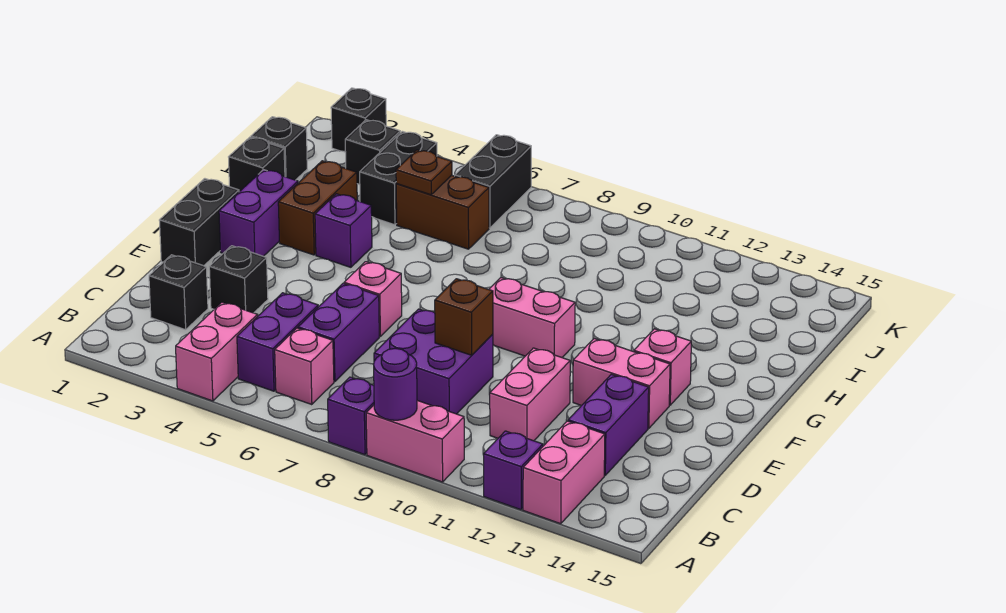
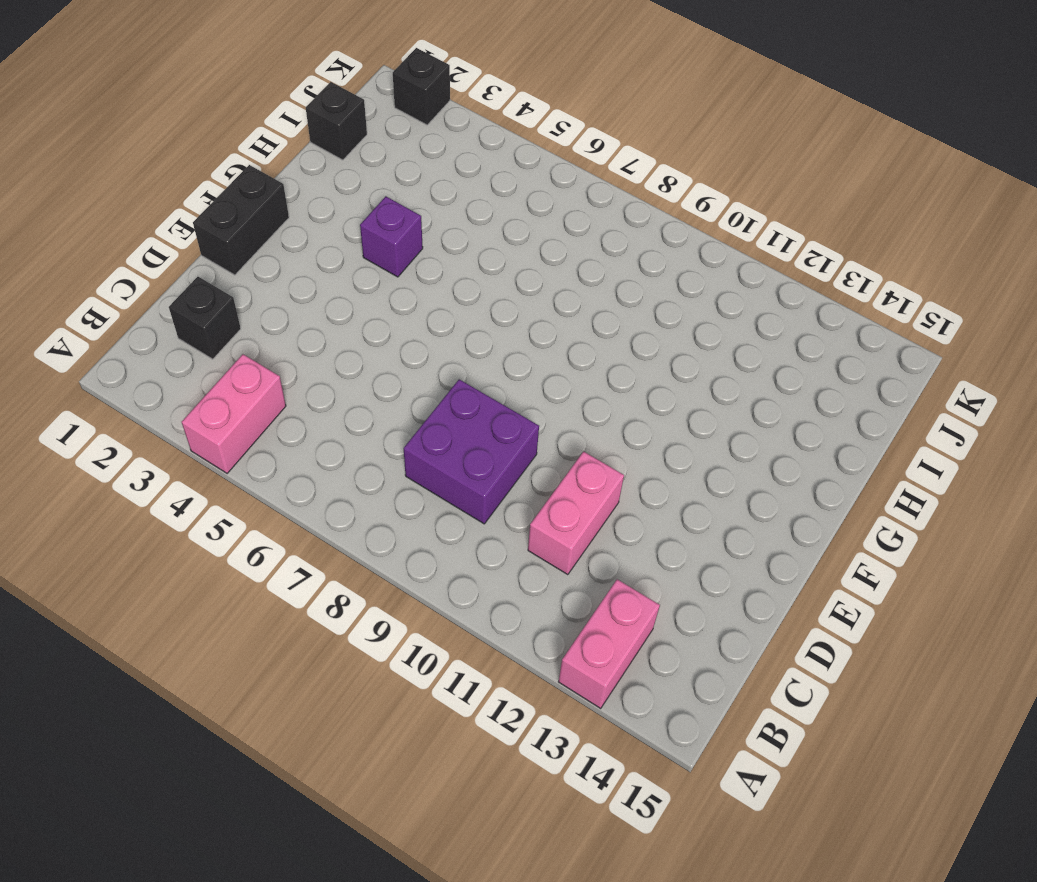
none -> purple brick A8 level 1
none -> pink brick A9:A10 level 1
none -> purple brick A12 level 1
none -> purple brick B5:C5 level 1

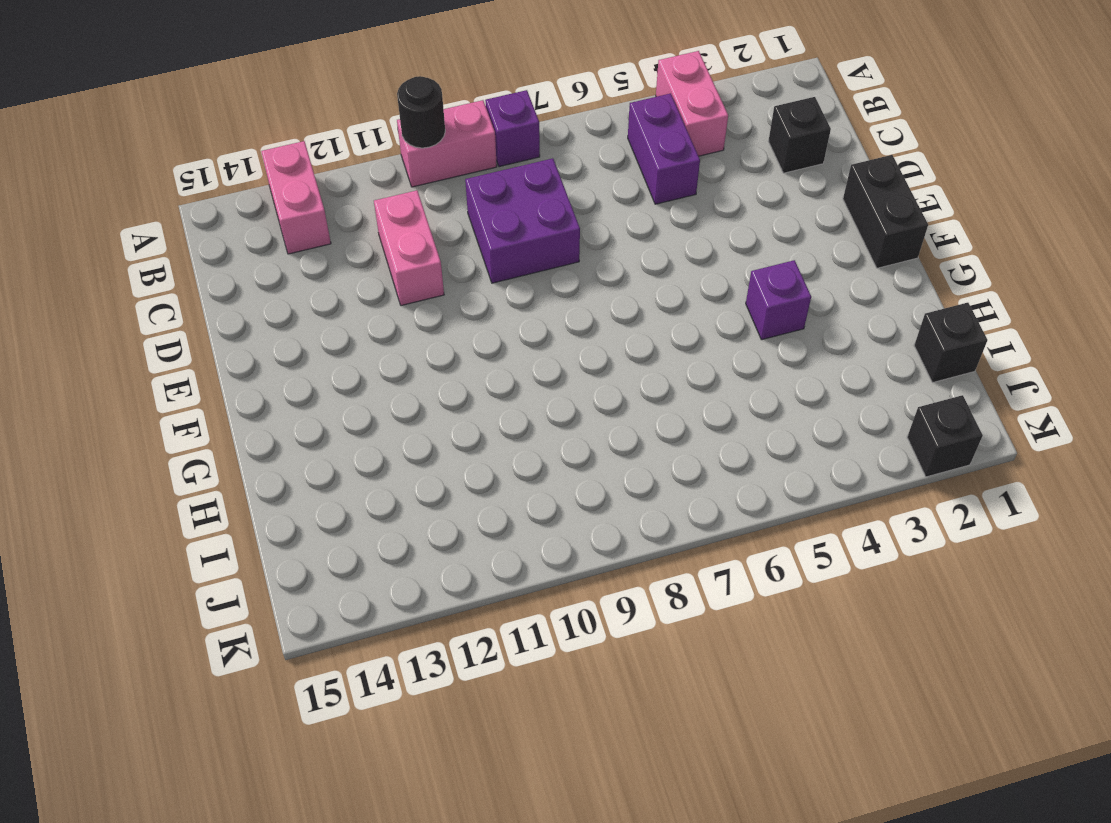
black round brick A10 level 2 -> none
none -> purple brick A12 level 1
none -> pink brick B6 level 1
none -> purple brick C6:D6 level 1
none -> purple brick C13:D13 level 1

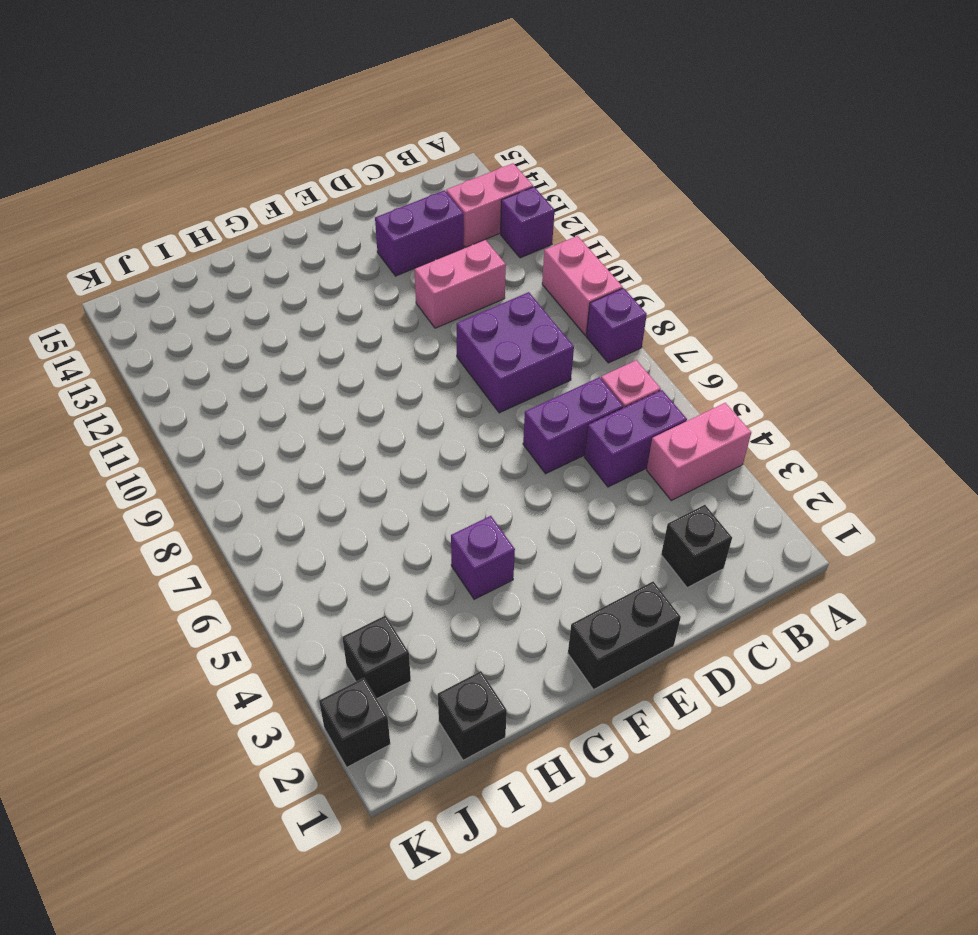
none -> black brick D3 level 1
none -> pink brick E6 level 1
none -> pink brick E12:E13 level 1
none -> purple brick F2:G2 level 1

